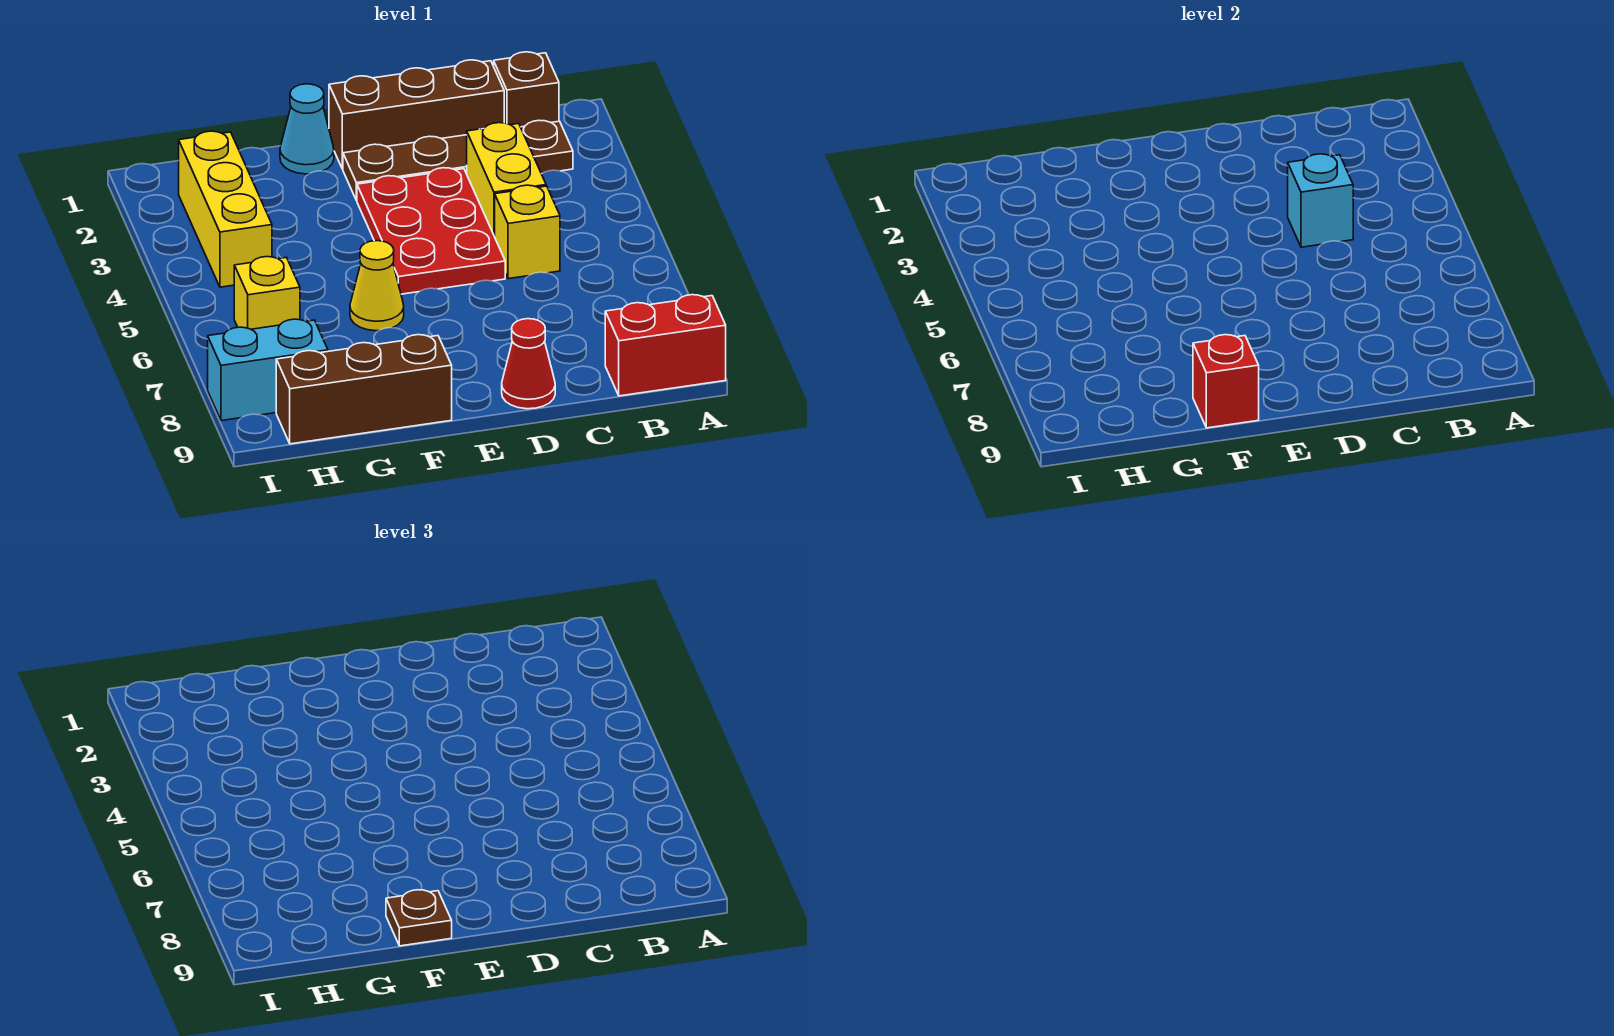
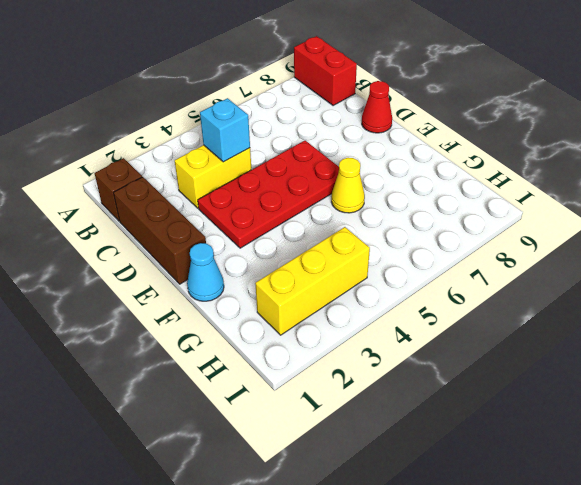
red plate D3:E6 level 1 -> red plate D3:E5 level 1
none -> brown plate B2:E2 level 1
none -> yellow brick C5 level 1
none -> brown brick F9:H9 level 1

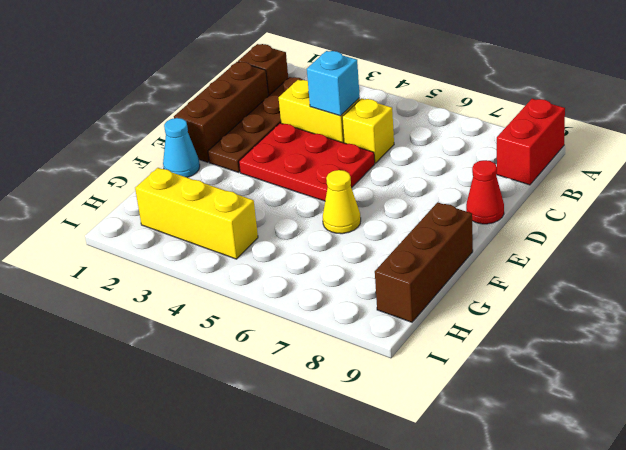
none -> yellow brick H6 level 1
none -> cyan brick H8:I8 level 1
none -> red brick F9 level 2

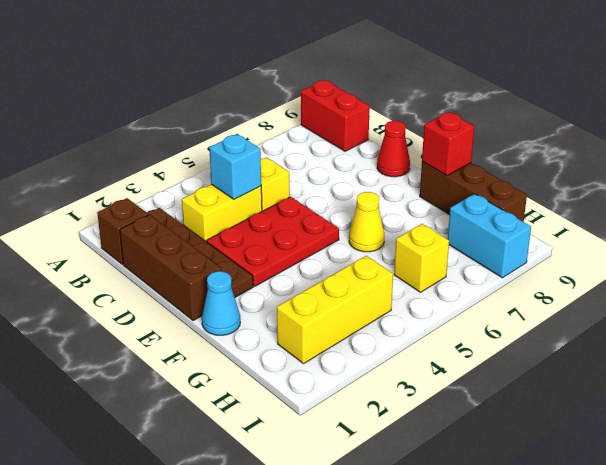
none -> brown plate F9 level 3

